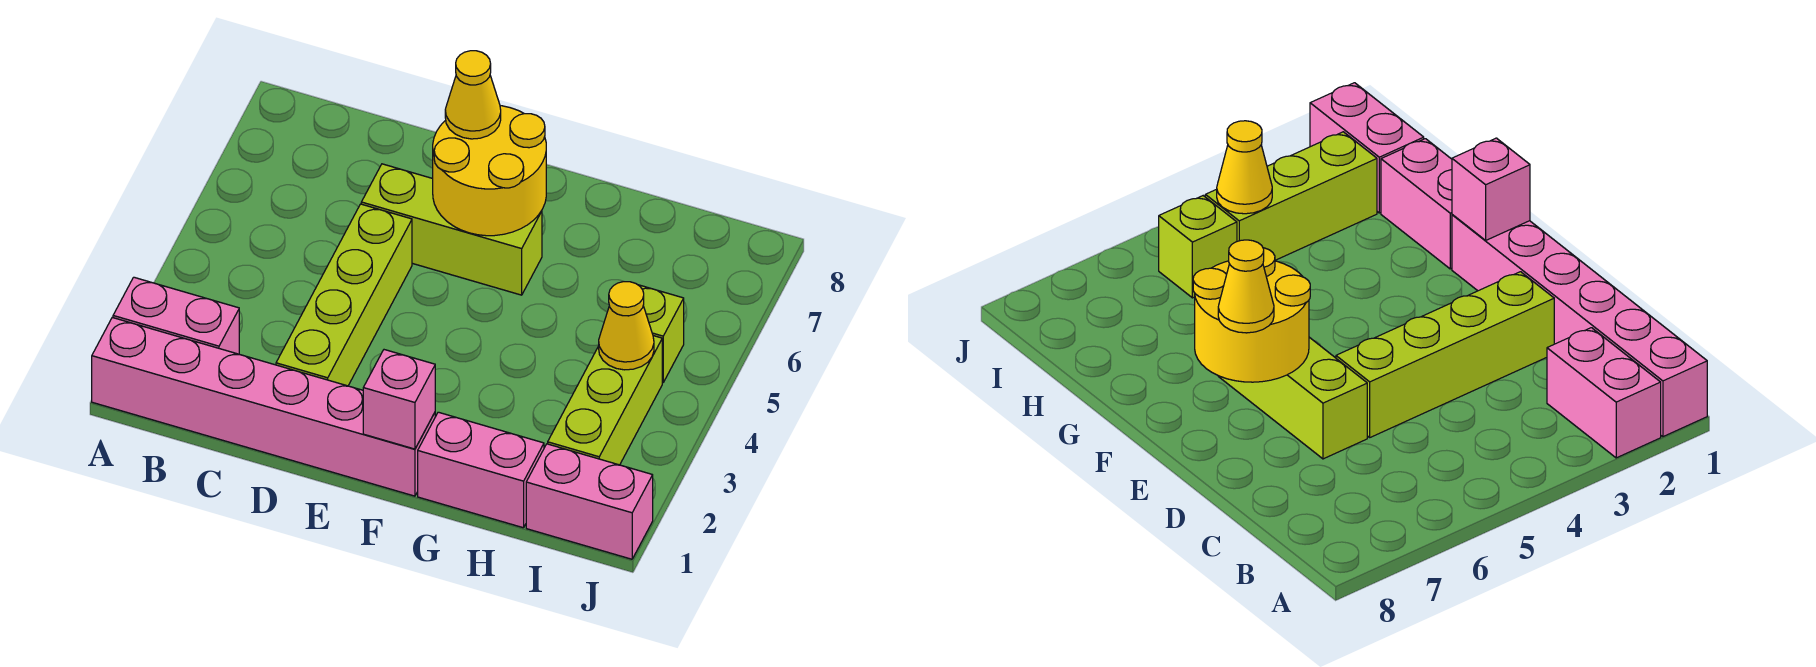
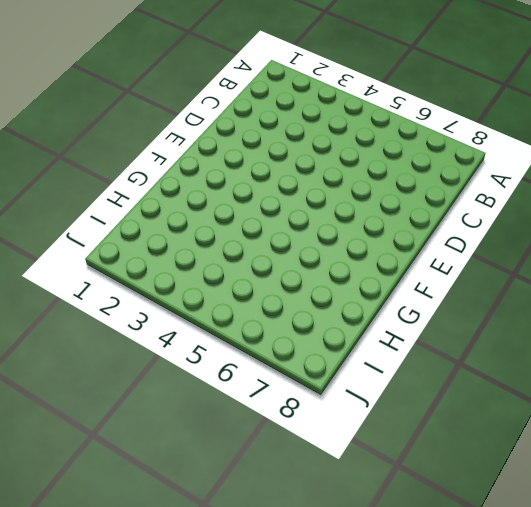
none -> pink brick A1:F1 level 1
none -> pink brick A2:B2 level 1
none -> lime brick D2:D5 level 1

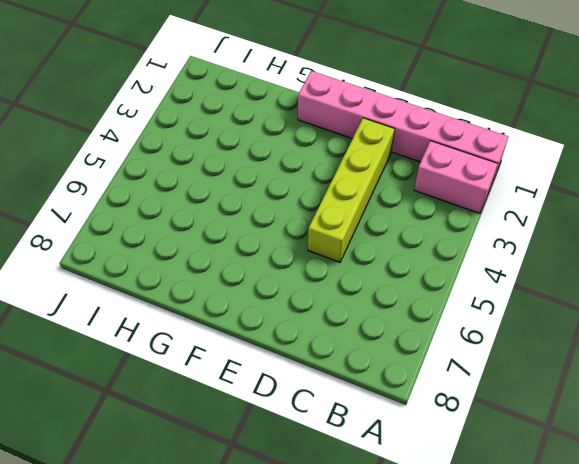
none -> lime brick D6:F6 level 1
none -> pink brick G1:H1 level 1
none -> pink brick I1:J1 level 1

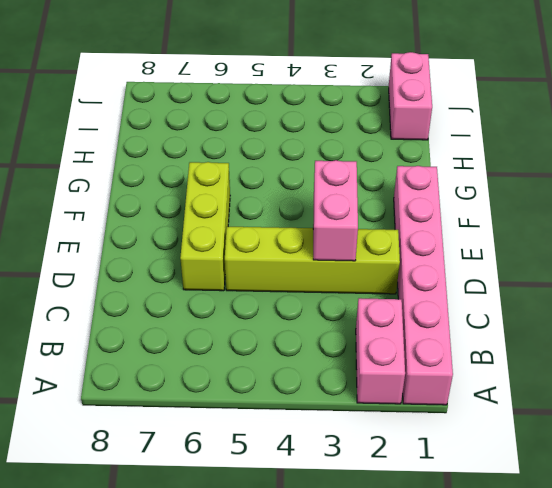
pink brick D3:E3 level 2 -> pink brick G1:H1 level 1
none -> lime brick I2:I4 level 1
none -> lime brick I5 level 1
none -> yellow round brick E6:F7 level 2

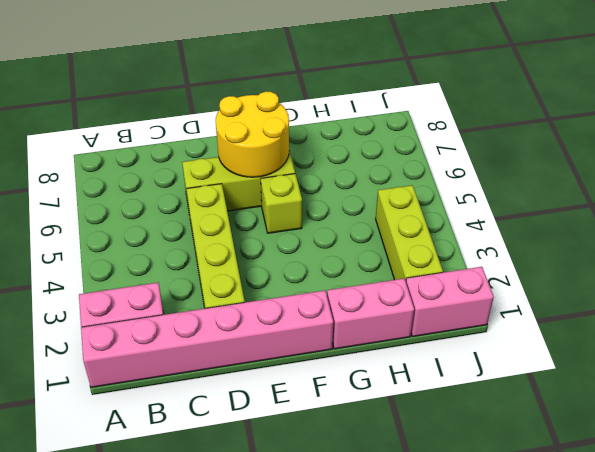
lime brick F5 level 1 -> lime brick I5 level 1
none -> pink brick F1 level 2
none -> yellow cone I4 level 2
none -> yellow cone E7 level 3

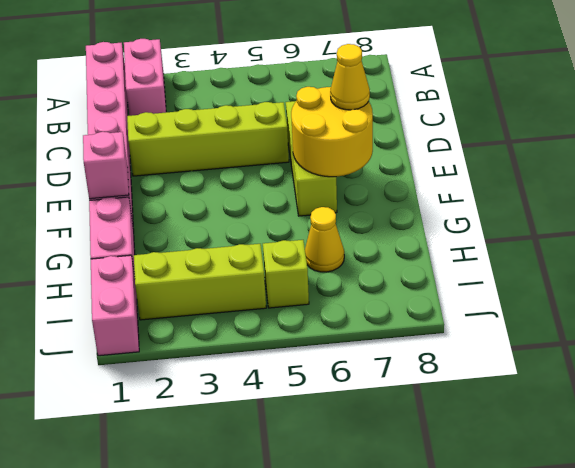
yellow cone H6 level 1 -> yellow cone I4 level 2

